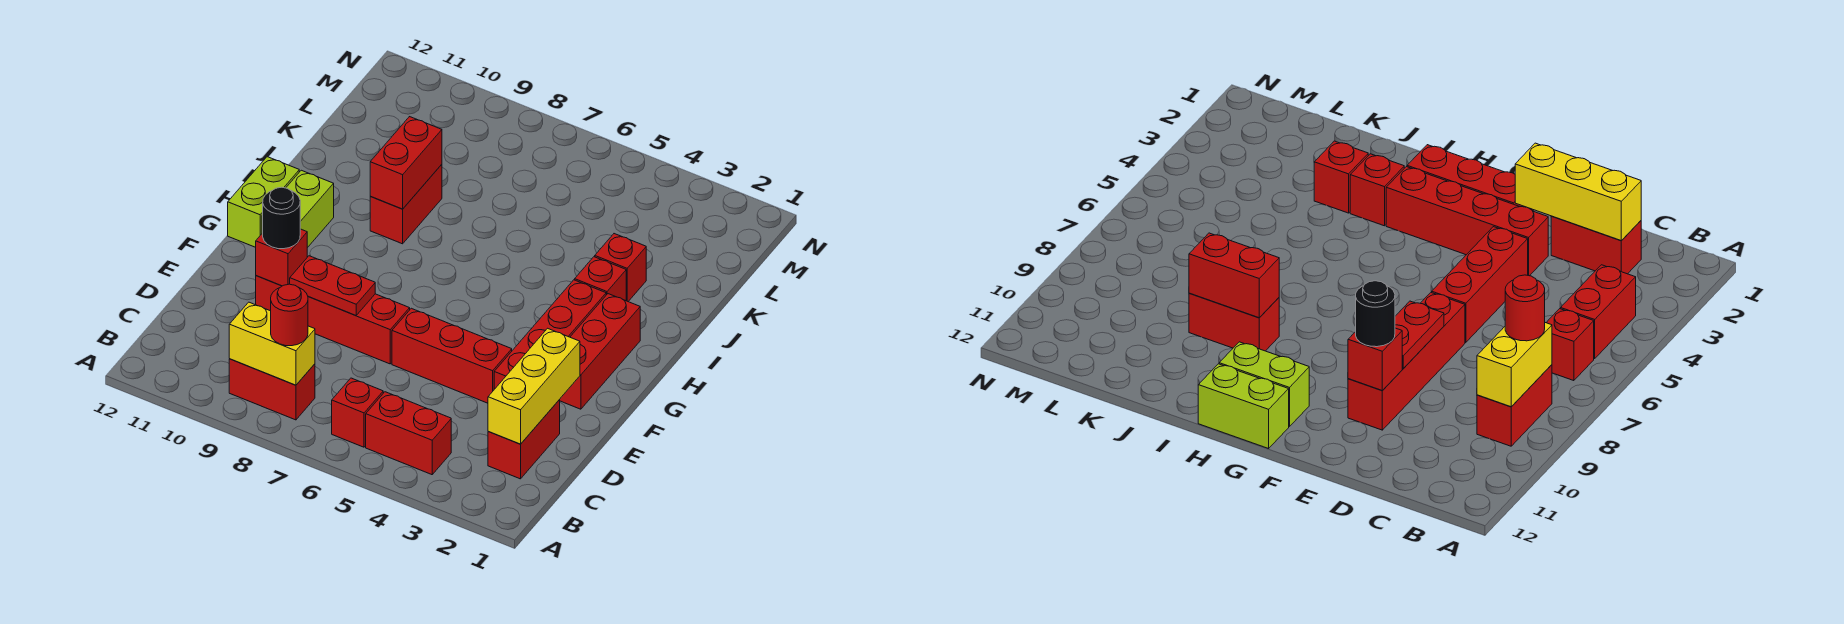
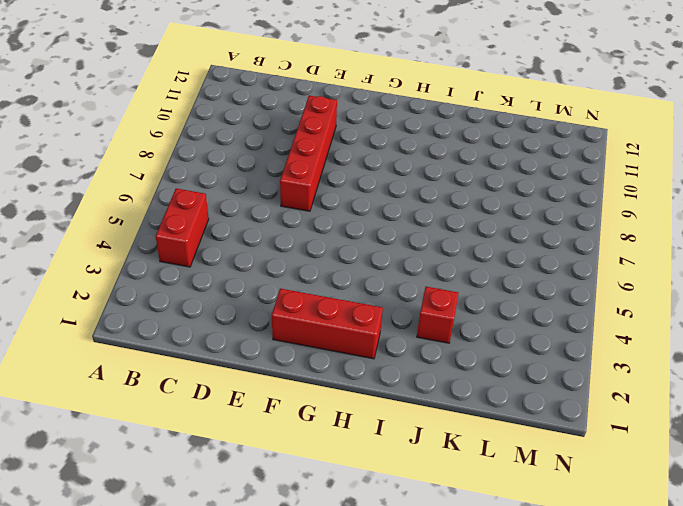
none -> red brick B6 level 1
none -> red brick B8:B9 level 1
none -> red brick C2:D2 level 1

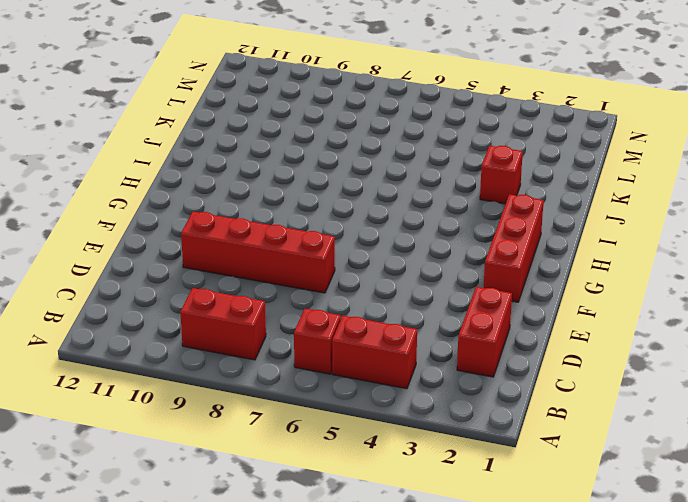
none -> red brick E3:H3 level 1
none -> red brick E4:E6 level 1
none -> lime brick G11:H11 level 1

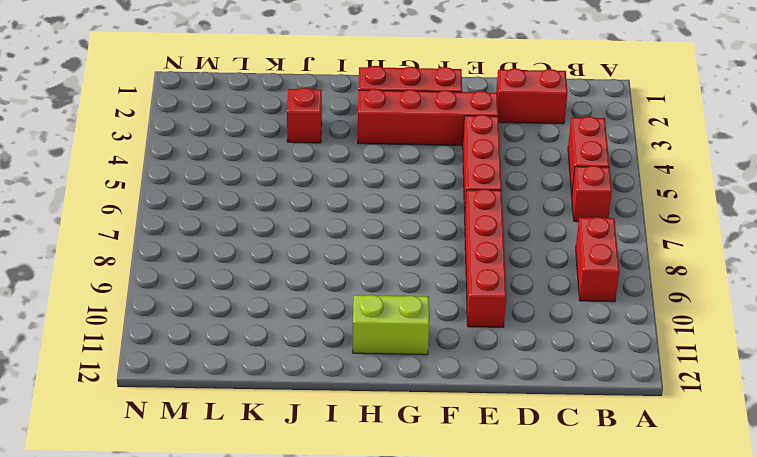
none -> lime brick G12:H12 level 1
none -> red brick I3 level 1
none -> red brick I9:J9 level 1

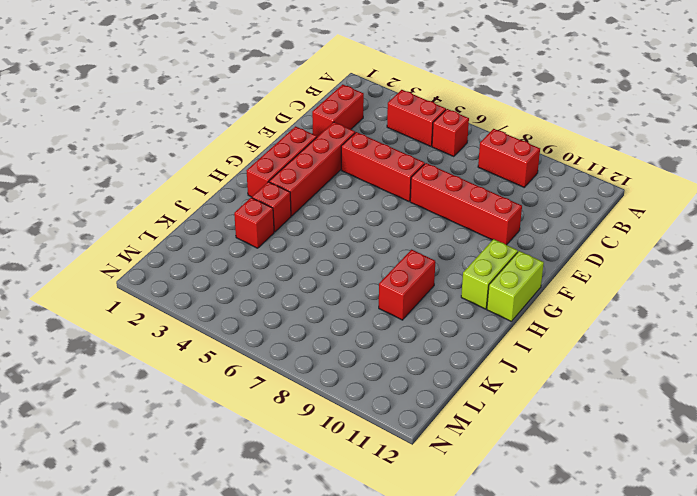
none -> yellow brick B8:B9 level 2
none -> yellow brick C2:E2 level 2
none -> red plate E8:E9 level 2

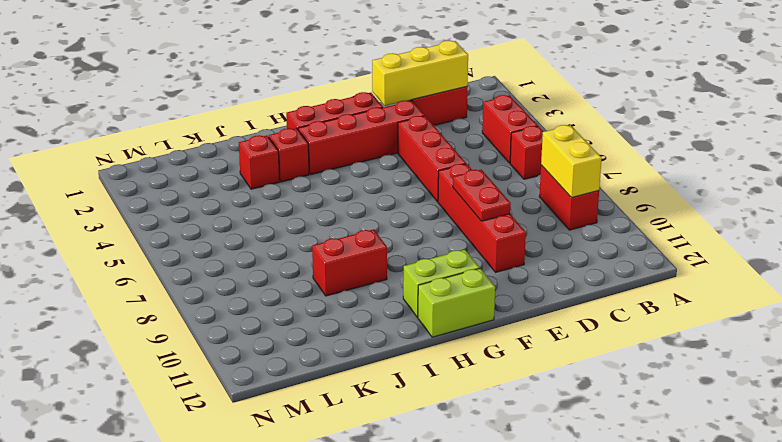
none -> red brick E10 level 2
none -> red brick I9:J9 level 2
none -> red round brick B8 level 3

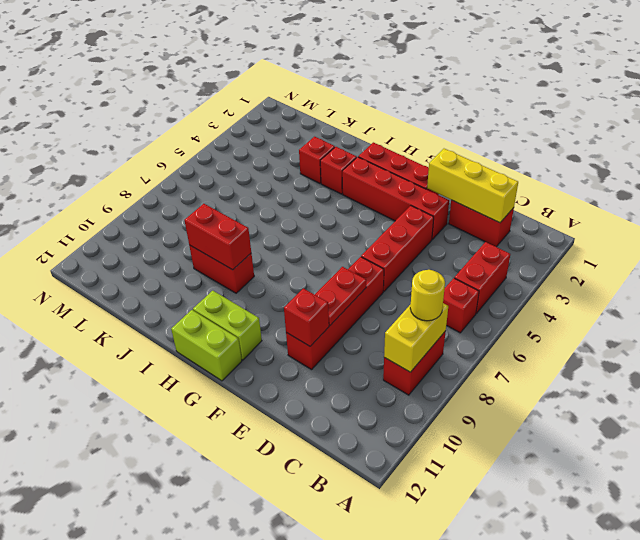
yellow round brick B8 level 3 -> red round brick B8 level 3
none -> black round brick E10 level 3

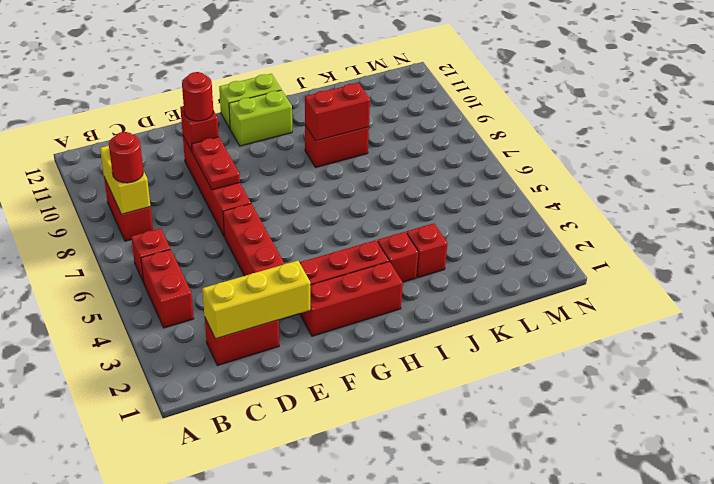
red round brick E10 level 3 -> black round brick E10 level 3

